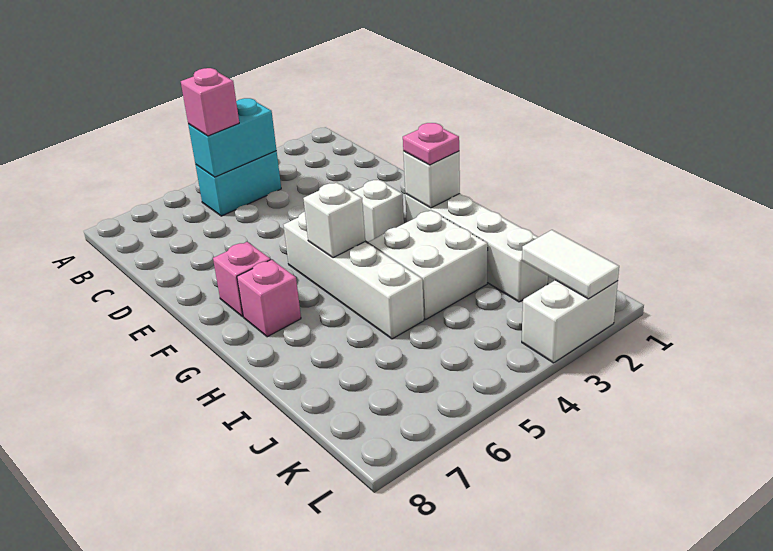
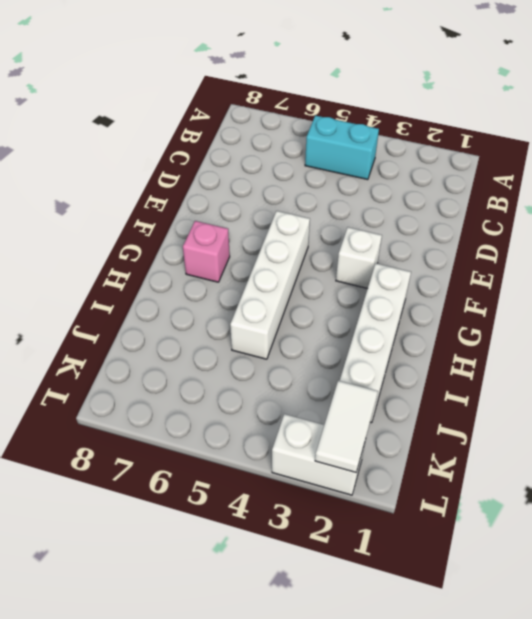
none -> pink brick F7 level 1
none -> white brick H3:I4 level 1
none -> cyan brick B4:B5 level 2

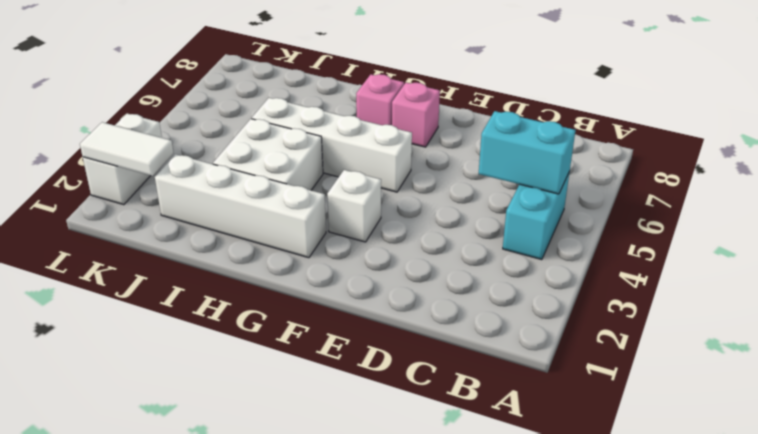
cyan brick B5:C5 level 2 -> cyan brick B4:B5 level 2
none -> white brick G2 level 2
none -> white brick G5 level 2
none -> pink brick B5 level 3

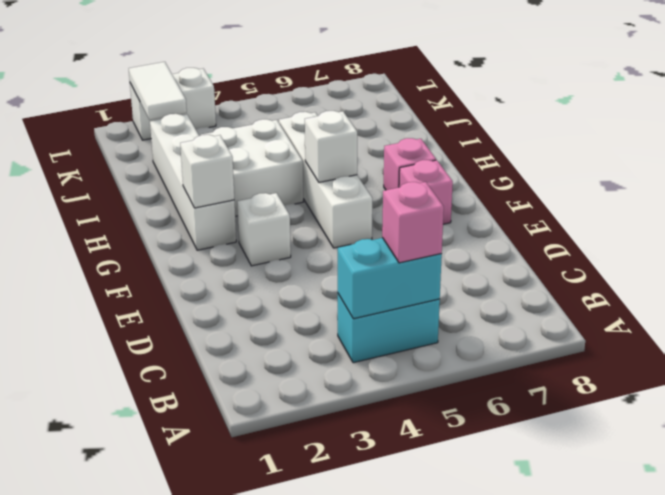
none -> pink plate G2 level 3

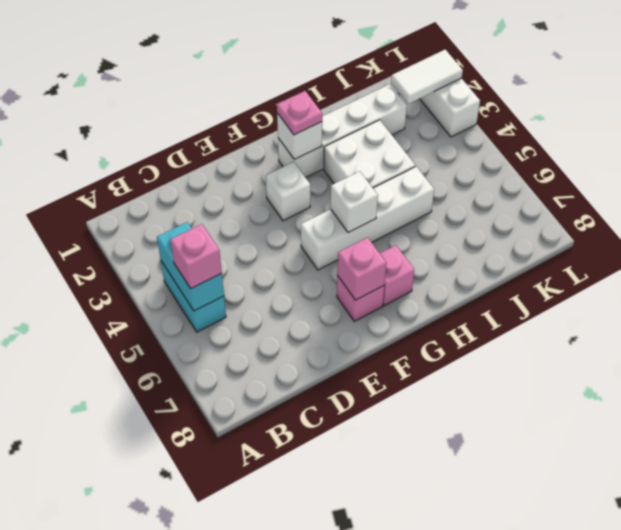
pink brick F7 level 2 -> none

